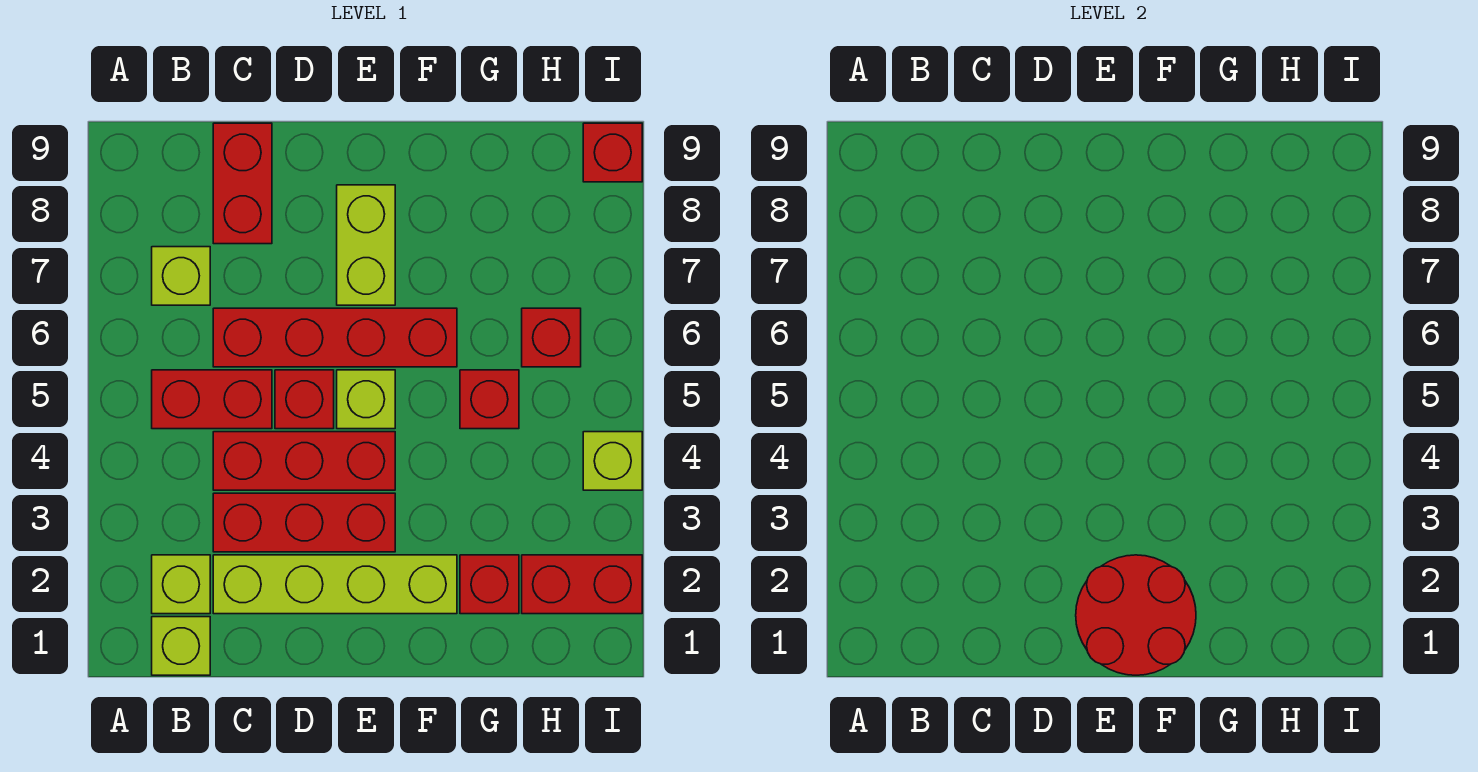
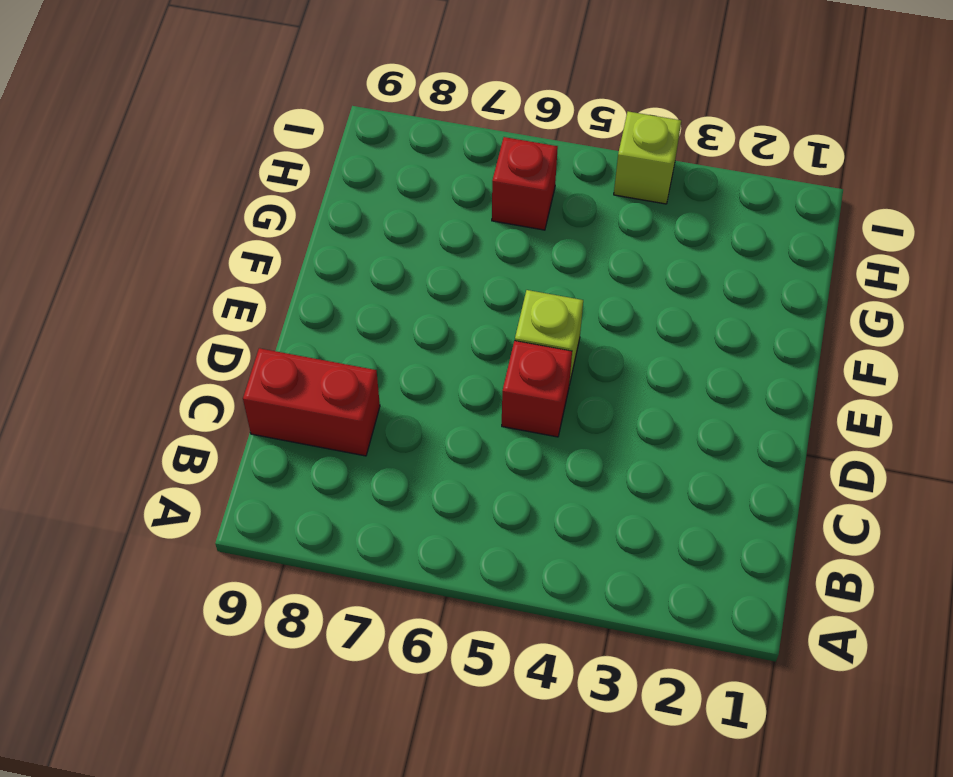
none -> lime brick B1 level 1
none -> lime brick B2 level 1
none -> red brick B5:C5 level 1

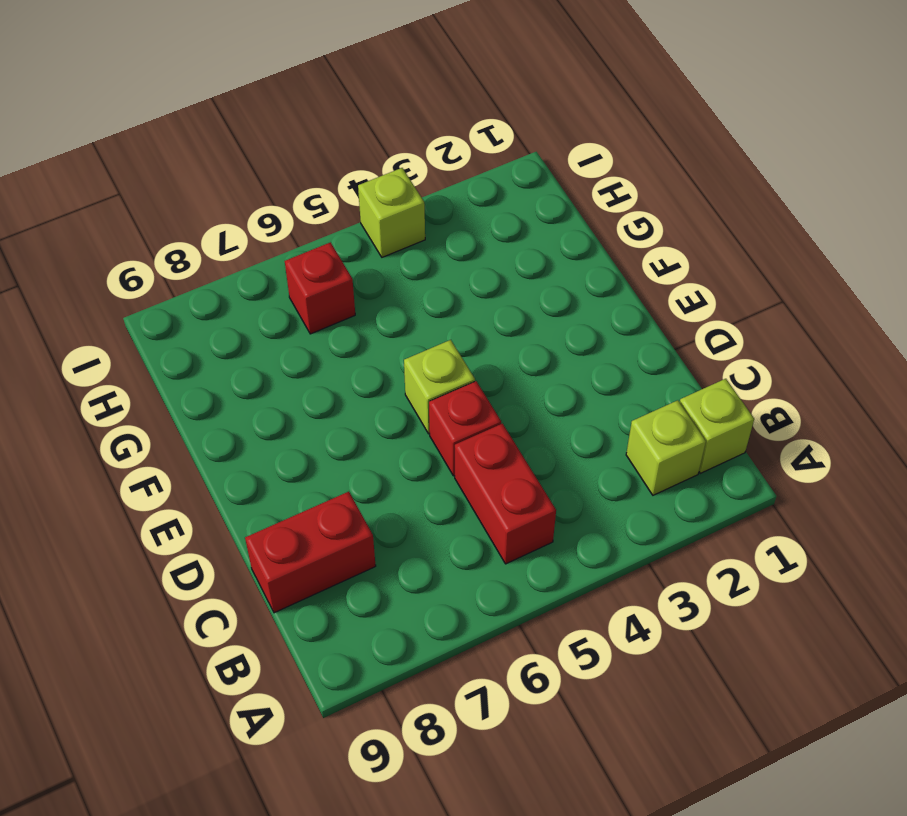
none -> lime brick B7 level 1
none -> lime brick C2:F2 level 1
none -> red brick C3:E3 level 1

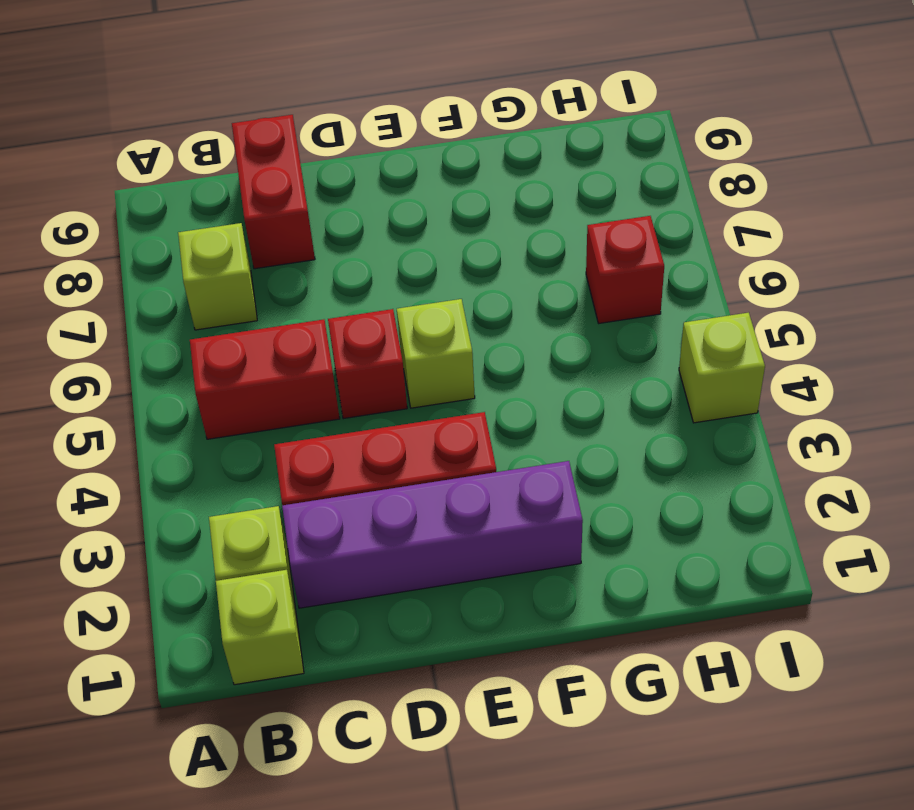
purple brick C2:F2 level 1 -> lime brick C2:F2 level 1
none -> red brick C4:E4 level 1
none -> red brick C6:F6 level 1
none -> lime brick E7:E8 level 1

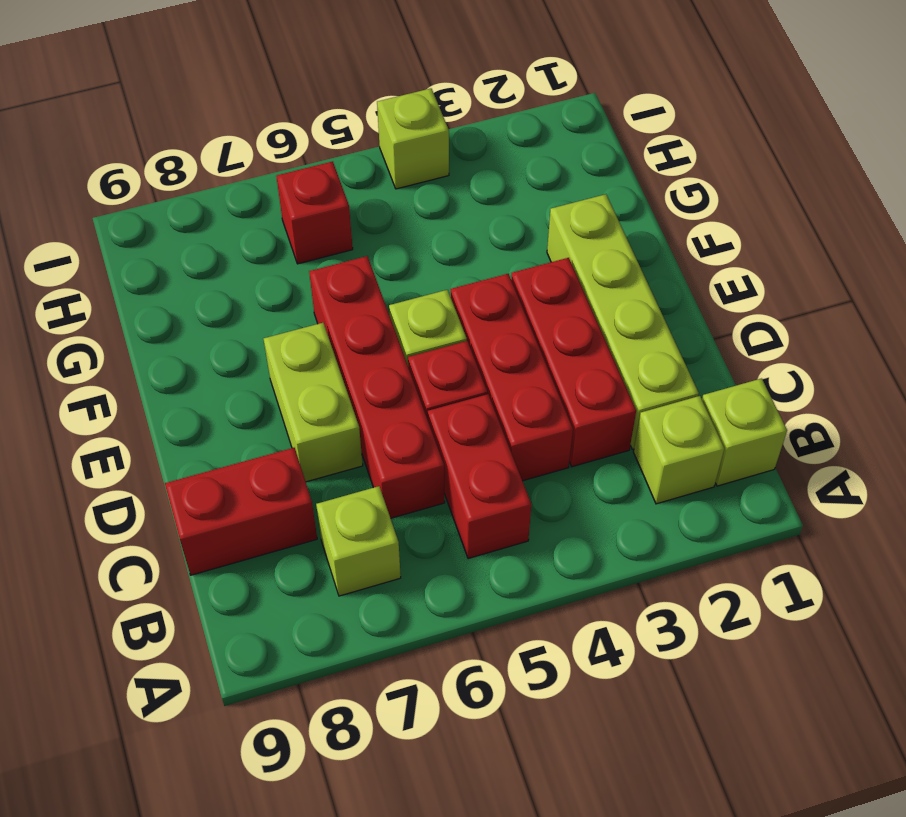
lime brick D7:E7 level 1 -> lime brick E7:E8 level 1
none -> red brick G2 level 1
none -> red brick G5 level 1
none -> red brick H2:I2 level 1

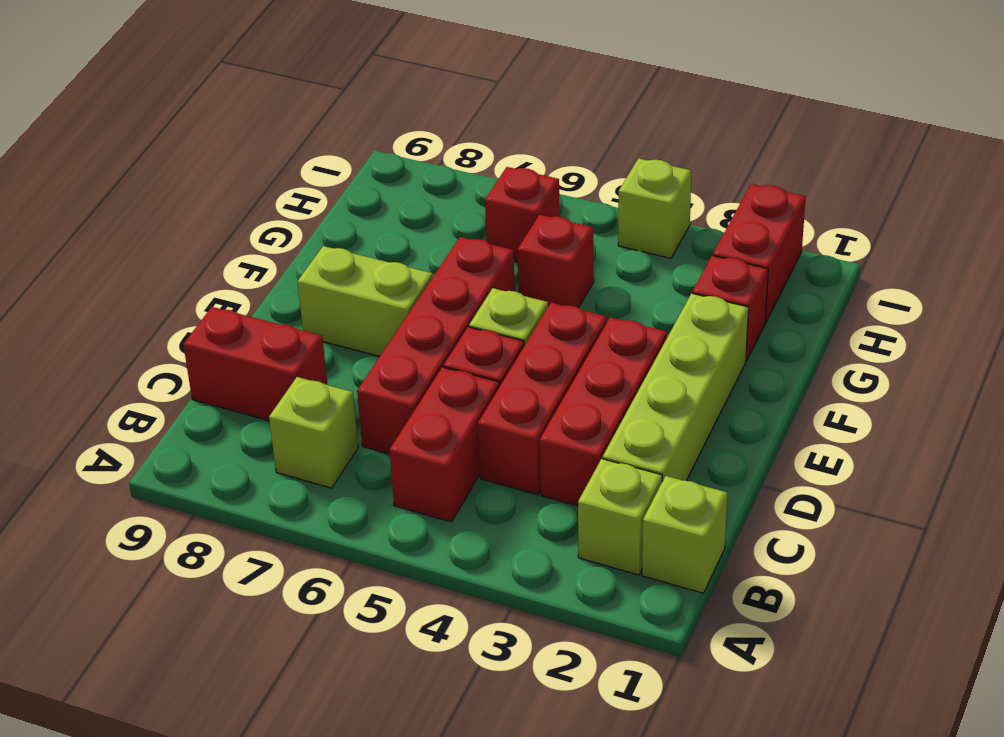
none -> red brick I9 level 1
none -> red round brick E1:F2 level 2

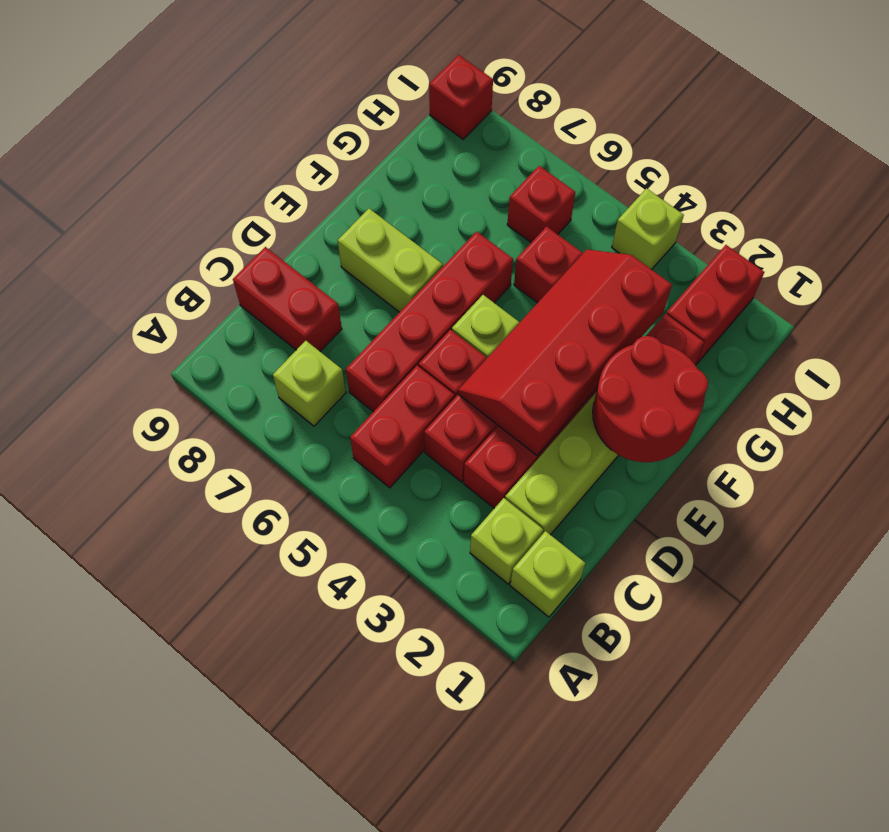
red slope D3:G4 level 2 top 3 -> none

